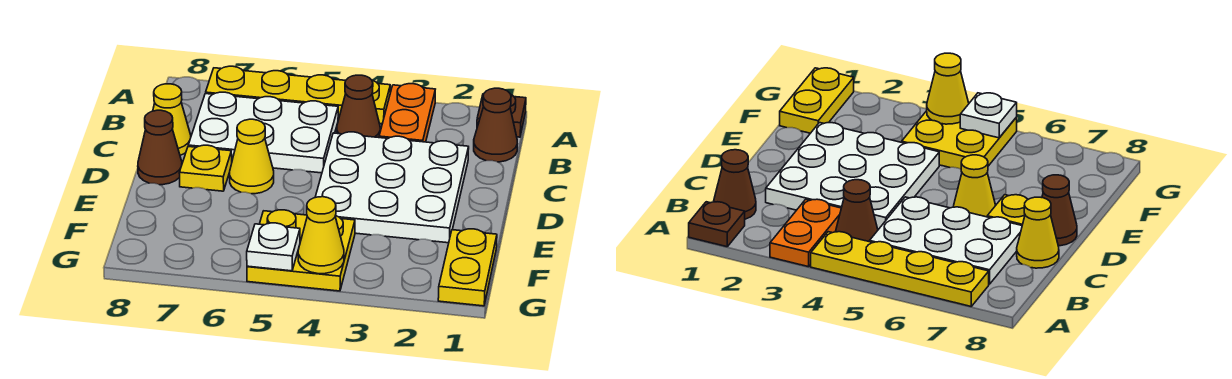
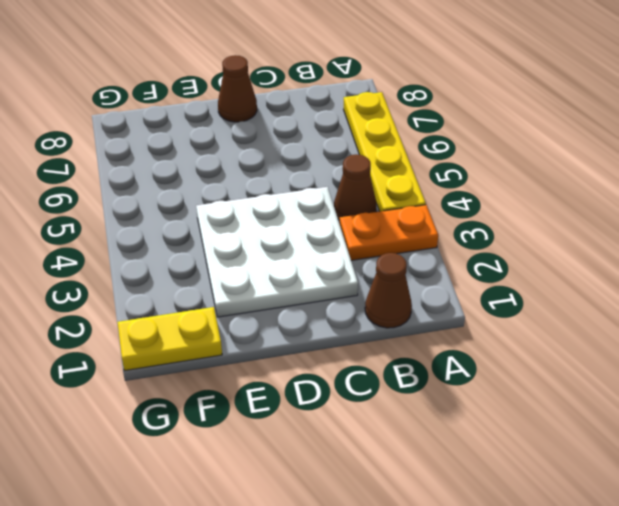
none -> brown plate A1 level 1
none -> white plate B5:C7 level 1
none -> yellow cone C8 level 1

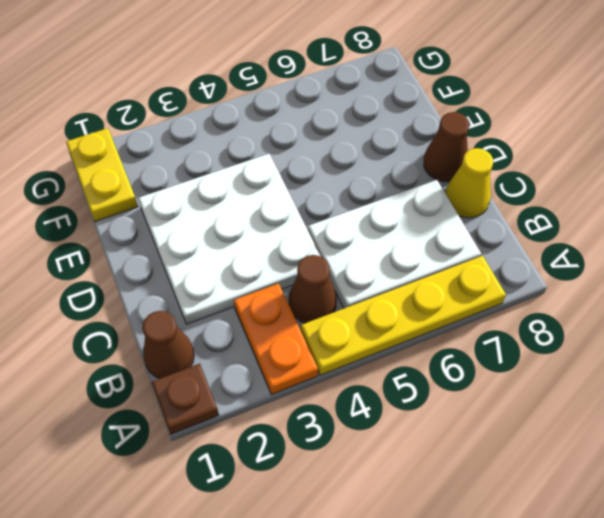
none -> yellow cone D6 level 1
none -> yellow plate D7 level 1
none -> yellow plate F4:G5 level 1

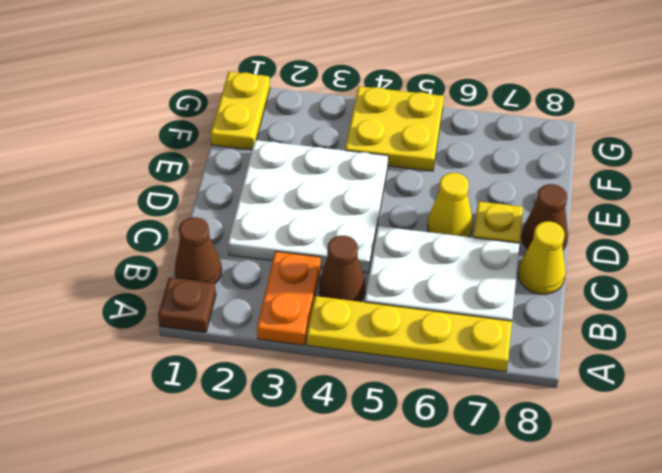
none -> yellow cone G4 level 2
none -> white plate G5 level 2

